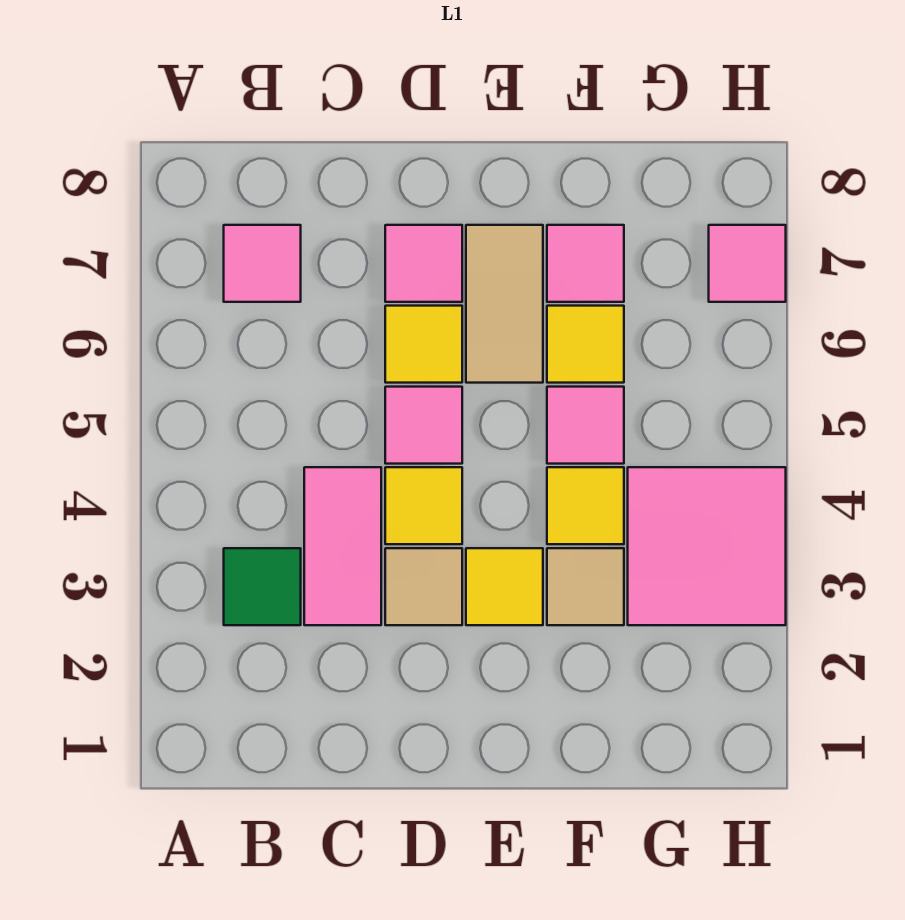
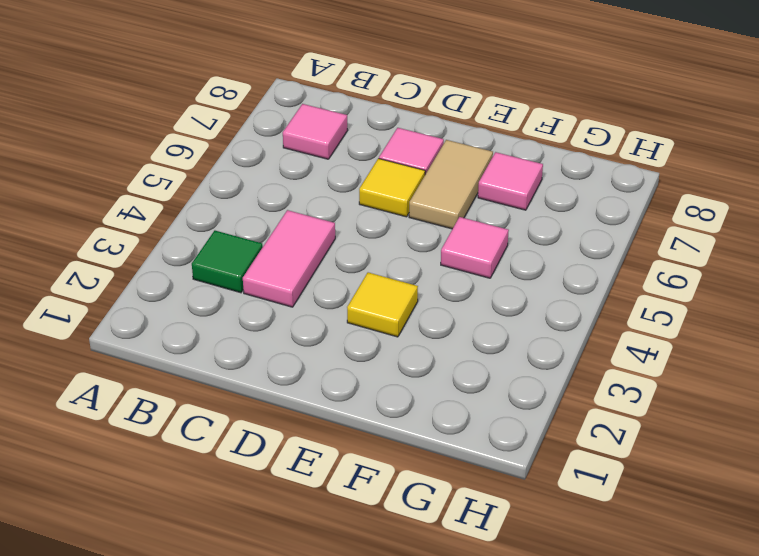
none -> tan tile D3 level 1
none -> yellow tile D4 level 1
none -> pink tile D5 level 1

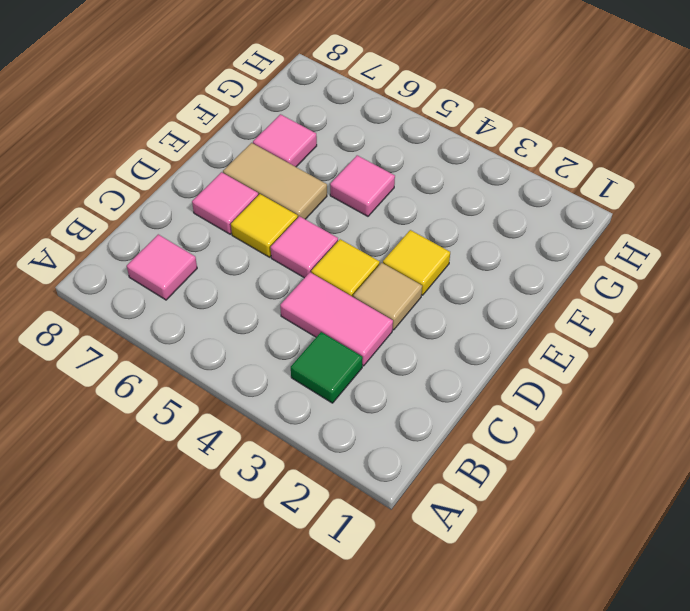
none -> tan tile F3 level 1
none -> yellow tile F4 level 1
none -> yellow tile F6 level 1

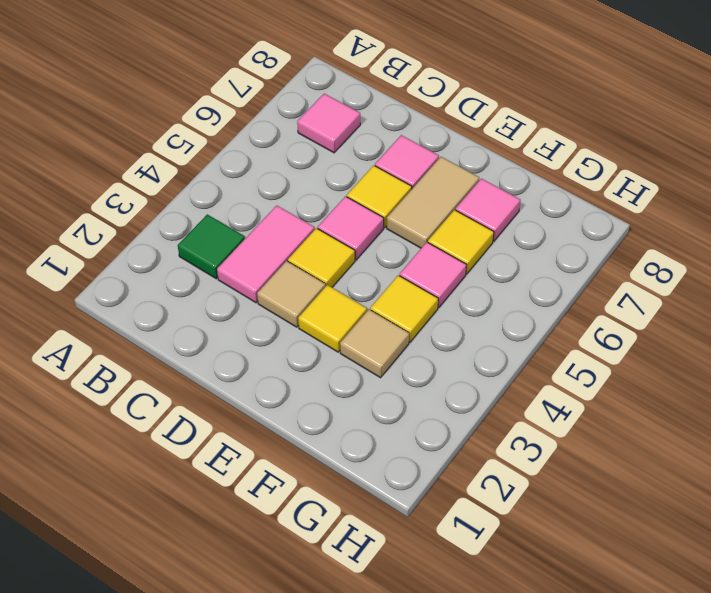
none -> pink tile G3:H4 level 1
none -> pink tile H7 level 1

